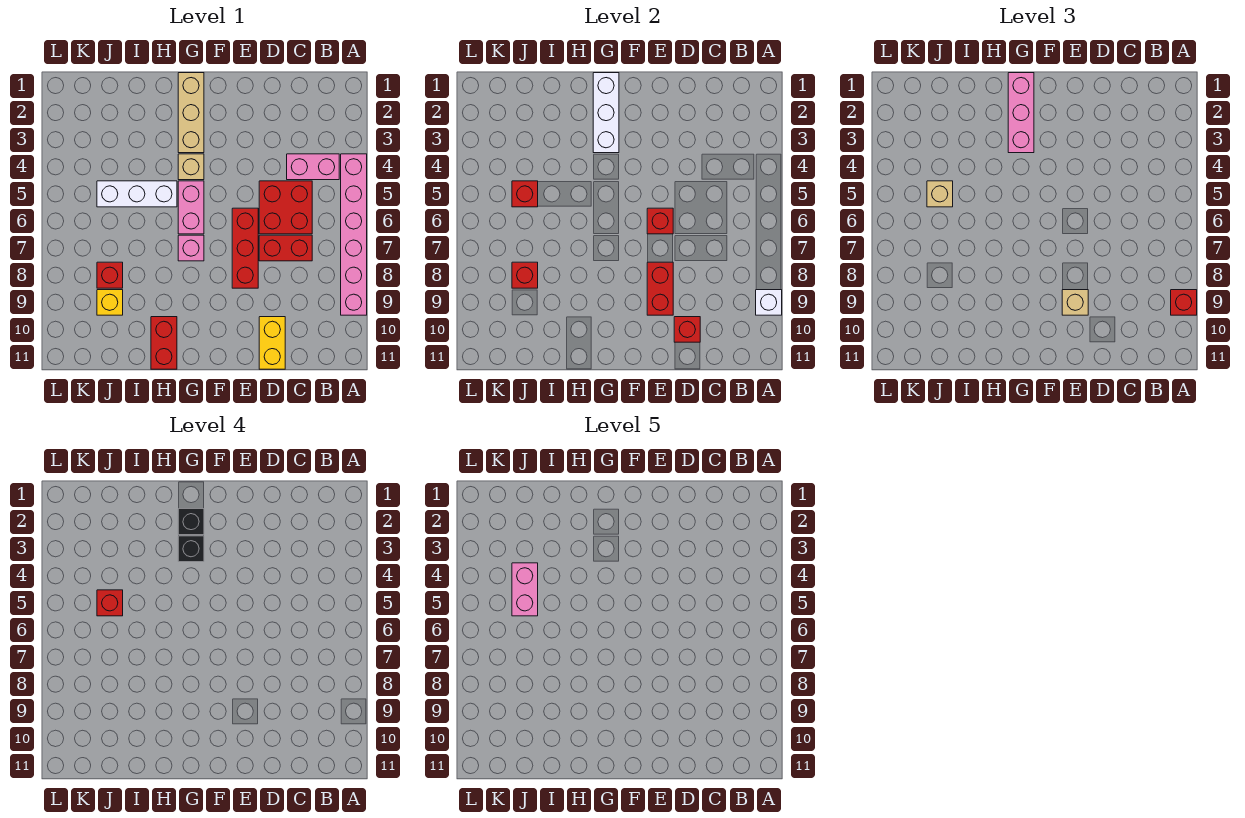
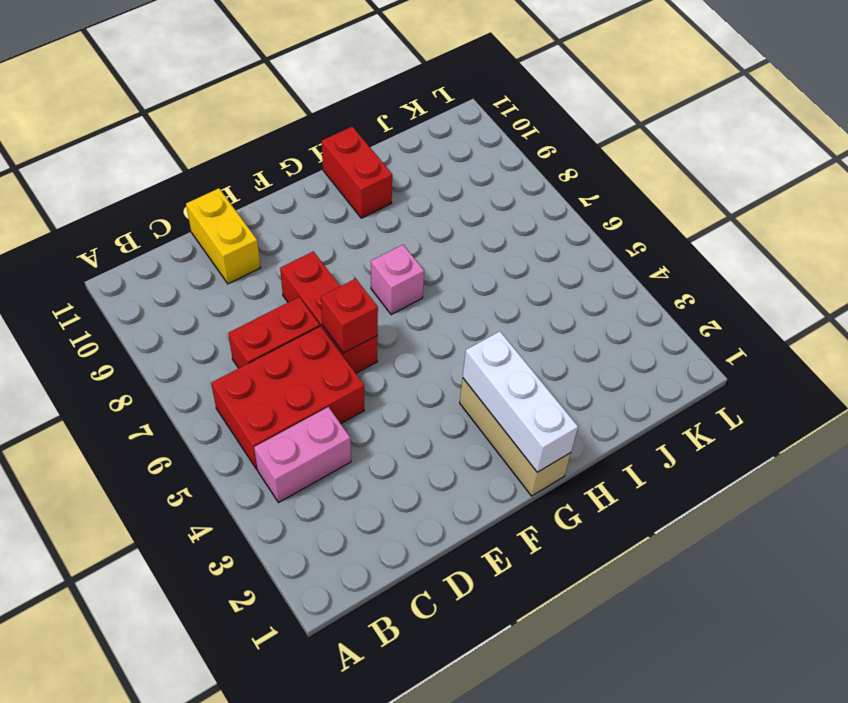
red brick B5:D6 level 1 -> red brick C5:D6 level 1
none -> pink brick A4:A9 level 1
none -> tan brick G4 level 1
none -> pink brick G5:G6 level 1

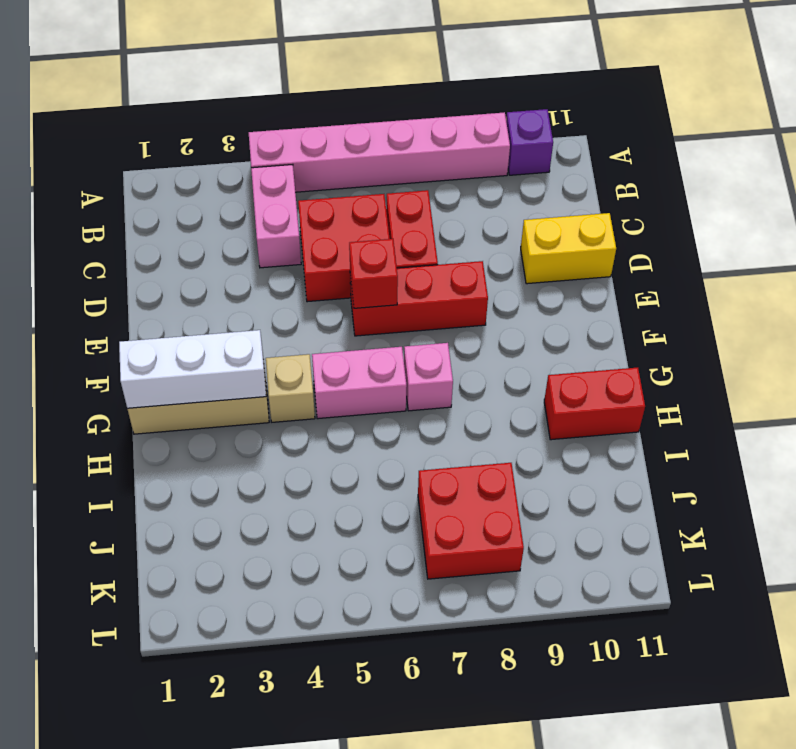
purple brick A10 level 1 -> none
red brick J7:K8 level 1 -> red brick J8 level 1
none -> white brick H5:J5 level 1
none -> yellow brick J9 level 1
none -> white brick A9 level 2

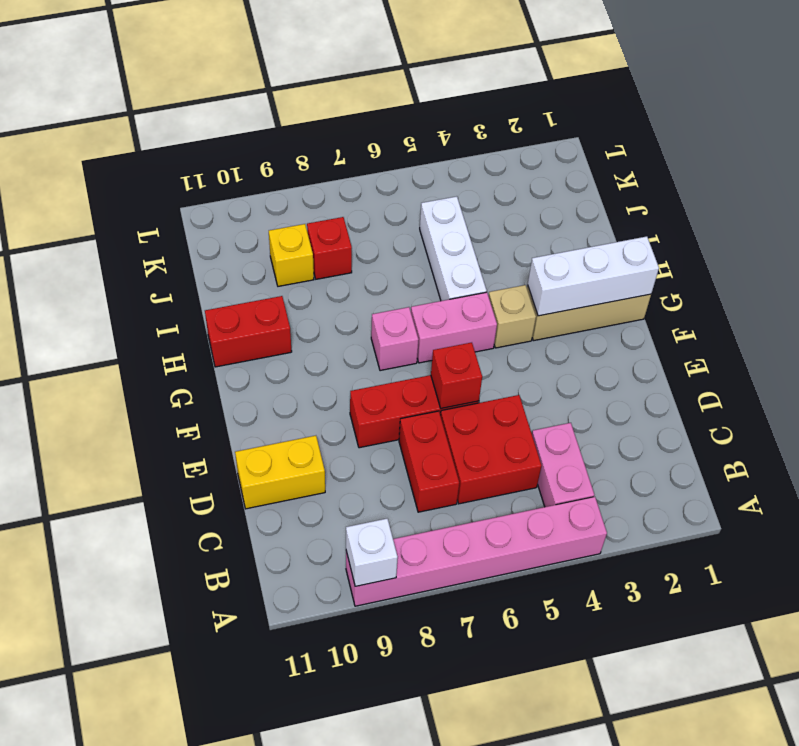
none -> red brick D10 level 2
none -> red brick E8:E9 level 2
none -> red brick J5 level 2

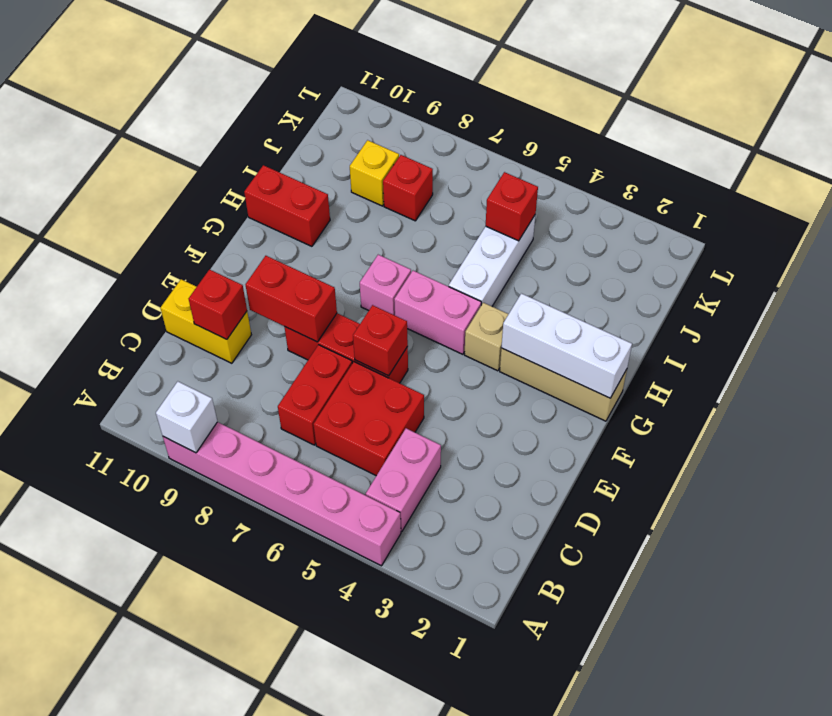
none -> red brick J8 level 2
none -> red brick A9 level 3
none -> tan brick E9 level 3

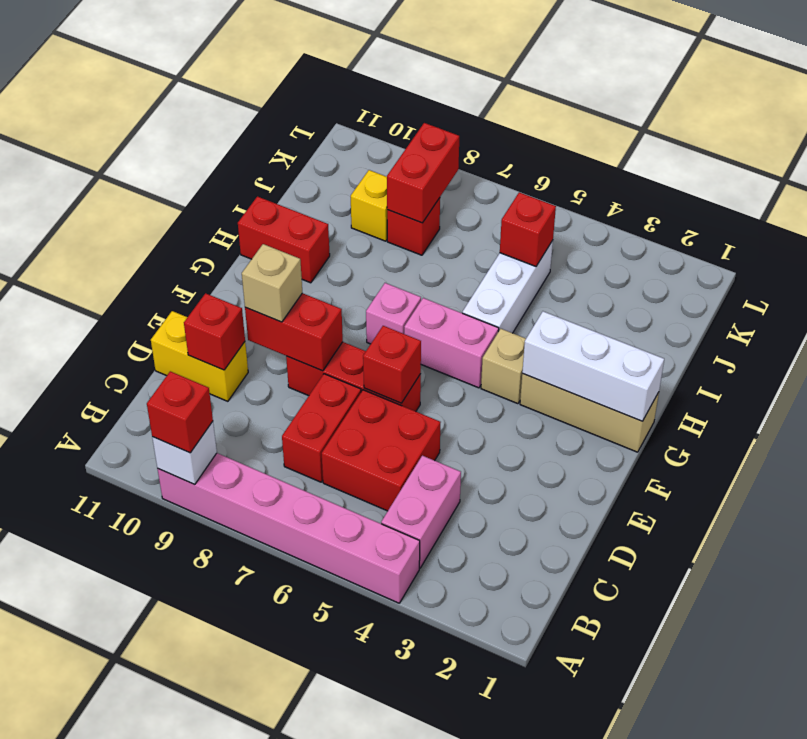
red brick J8:K8 level 2 -> red brick J8 level 2
none -> pink brick G1:G3 level 3
none -> tan brick J5 level 3
none -> black brick G2 level 4

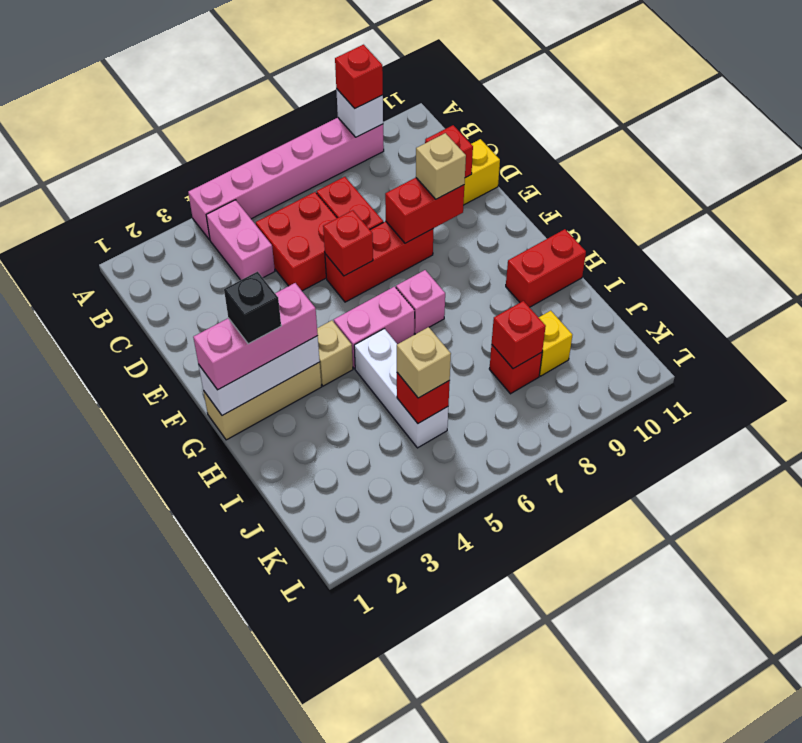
none -> black brick G3 level 4
none -> red brick J5 level 4
none -> pink brick J4:J5 level 5

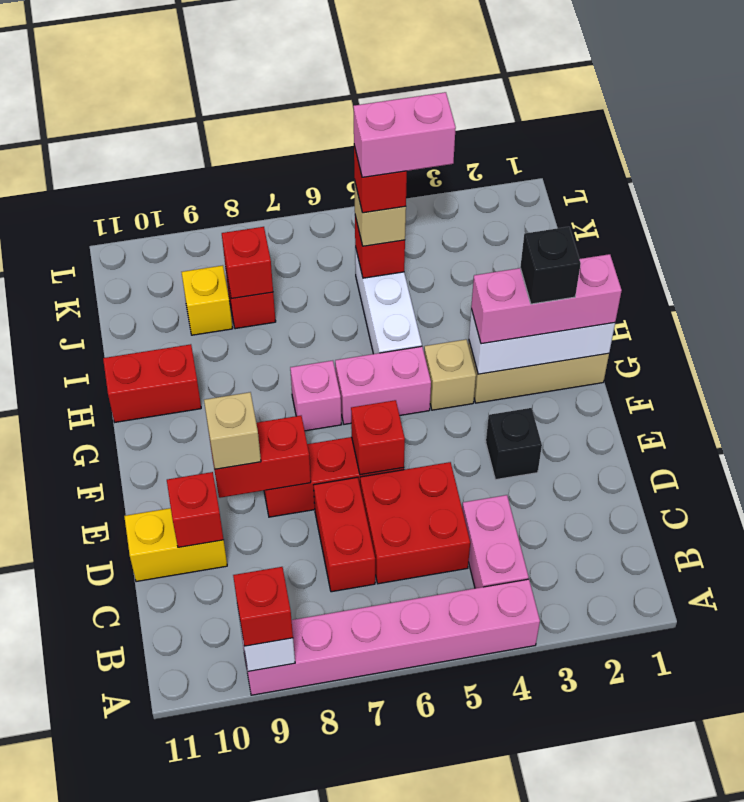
black brick E3 level 1 -> black brick G3 level 4

